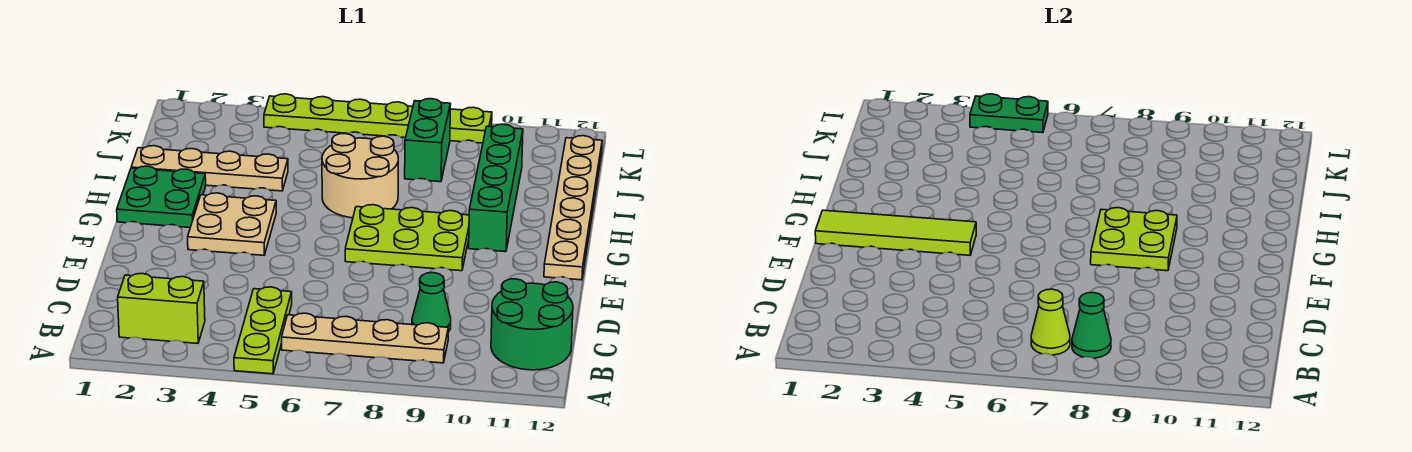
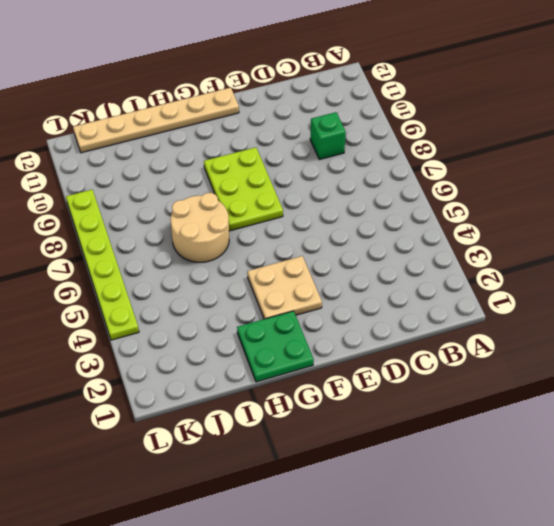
green brick C9 level 1 -> green cone C9 level 1
none -> lime plate A5:C5 level 1
none -> lime brick B2:B3 level 1
none -> tan plate B6:B9 level 1

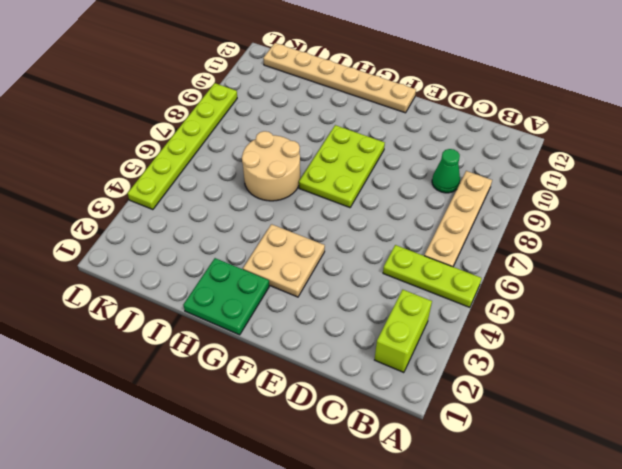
none -> green round brick B11:C12 level 1
none -> green brick G10:J10 level 1
none -> tan plate I1:I4 level 1

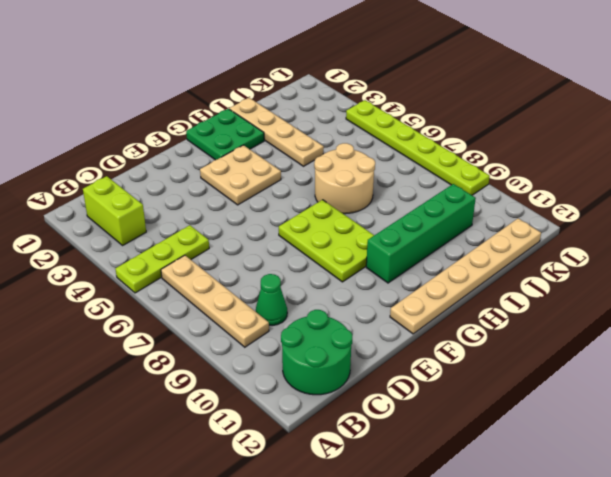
none -> green brick J8:K8 level 1
none -> lime cone B7 level 2
none -> green cone B8 level 2

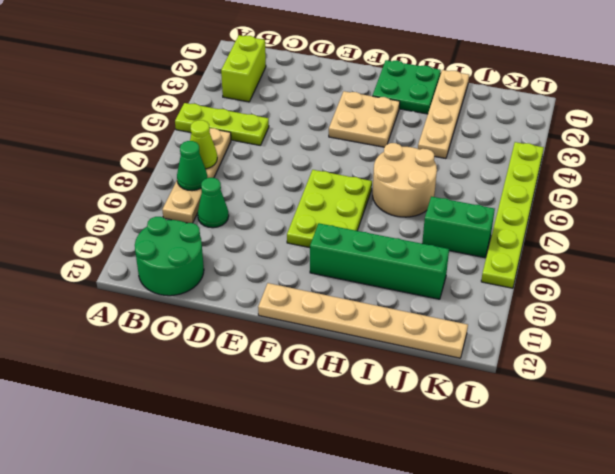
none -> lime tile F1:F4 level 2
none -> lime plate F8:G9 level 2
none -> green plate L4:L5 level 2

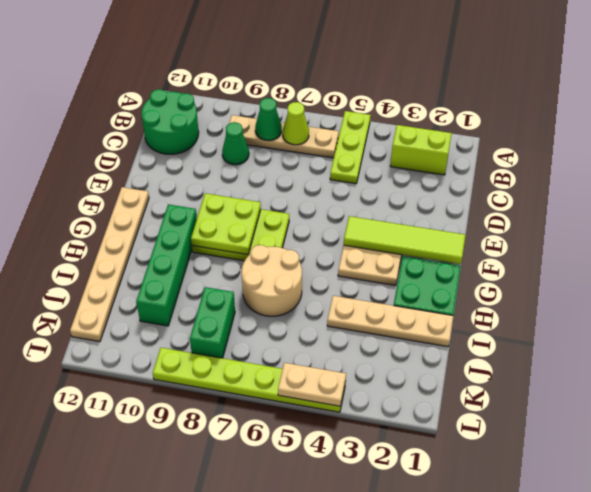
tan plate L4:L5 level 2 -> green plate L4:L5 level 2

